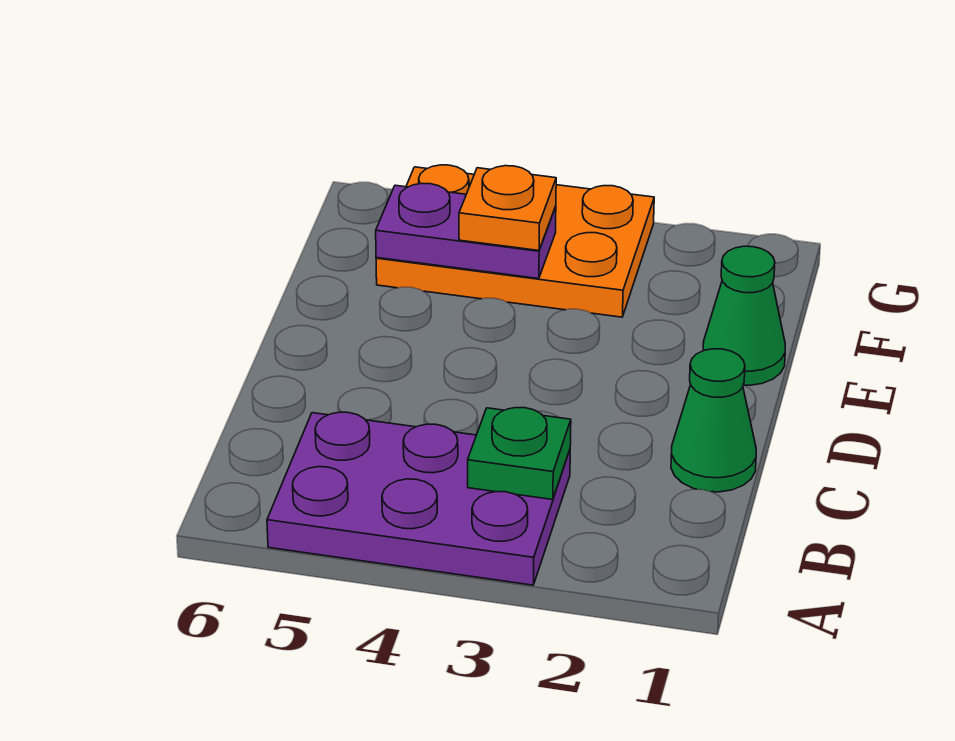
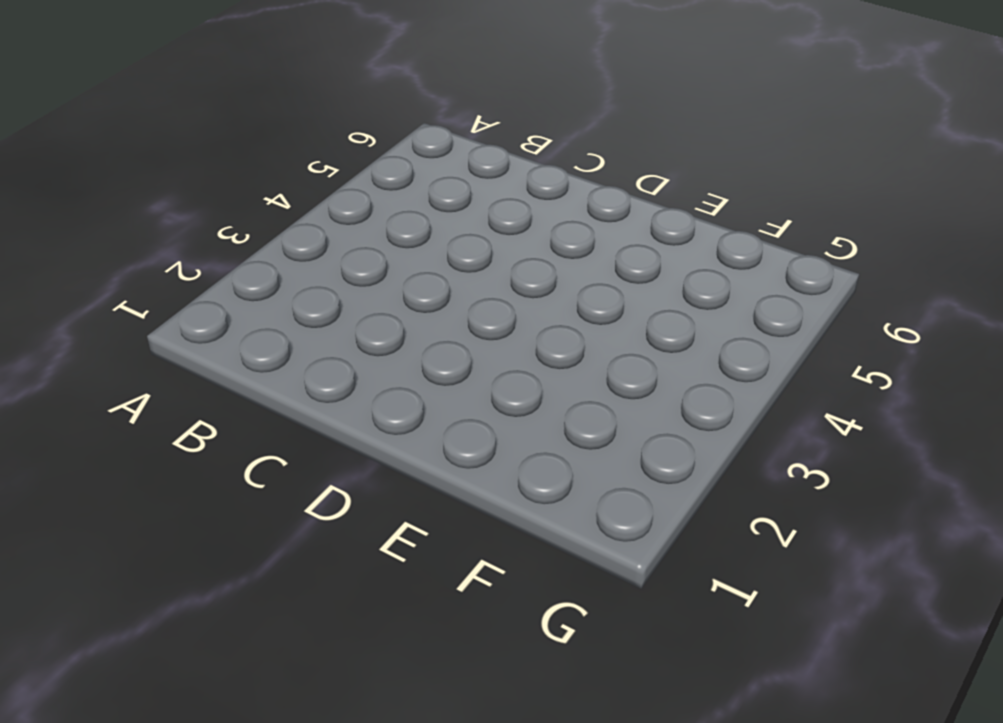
none -> purple plate A3:B5 level 1
none -> green cone C1 level 1

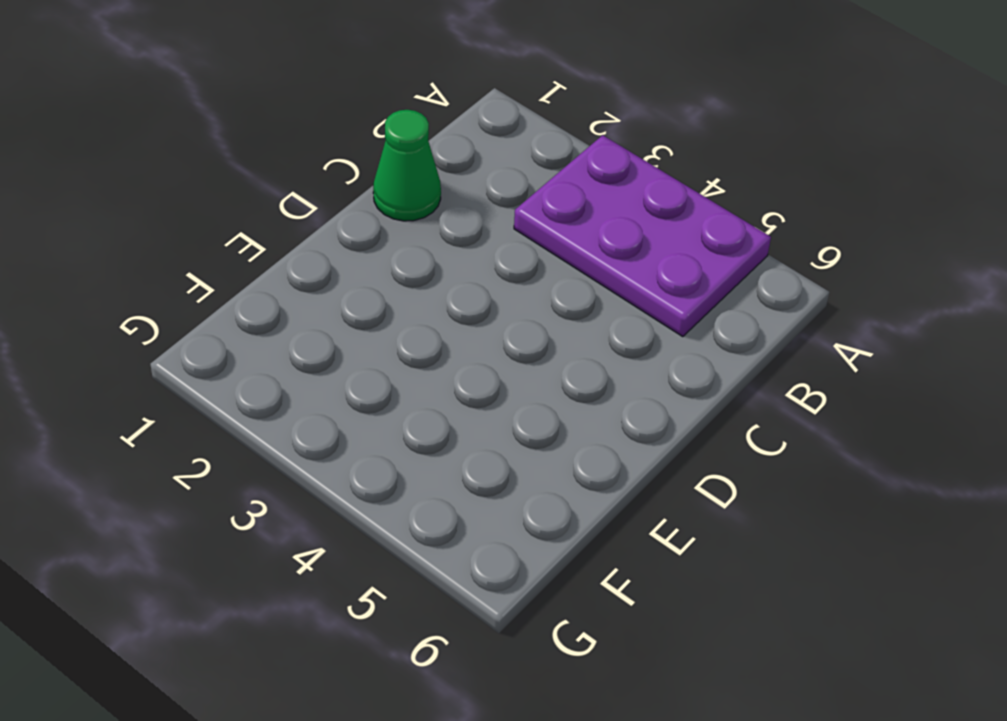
none -> green cone E1 level 1
none -> orange plate F3:G5 level 1

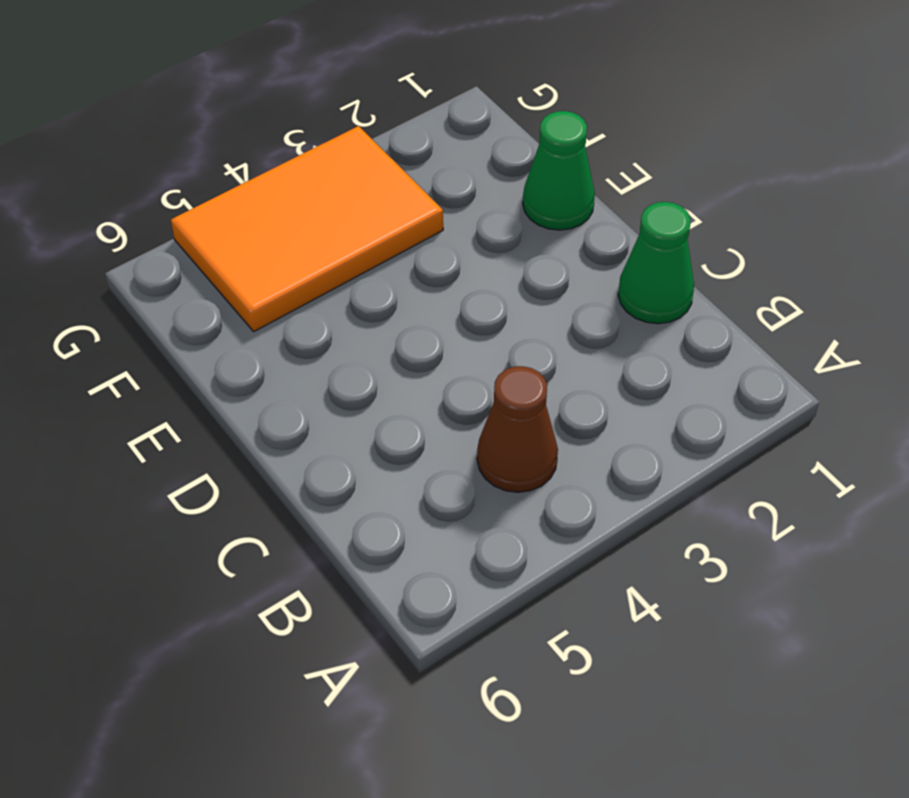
brown cone B4 level 1 -> purple plate A3:B5 level 1
orange tile F3:G5 level 1 -> orange plate F3:G5 level 1
none -> green plate B3 level 2
none -> purple plate F4:F5 level 2

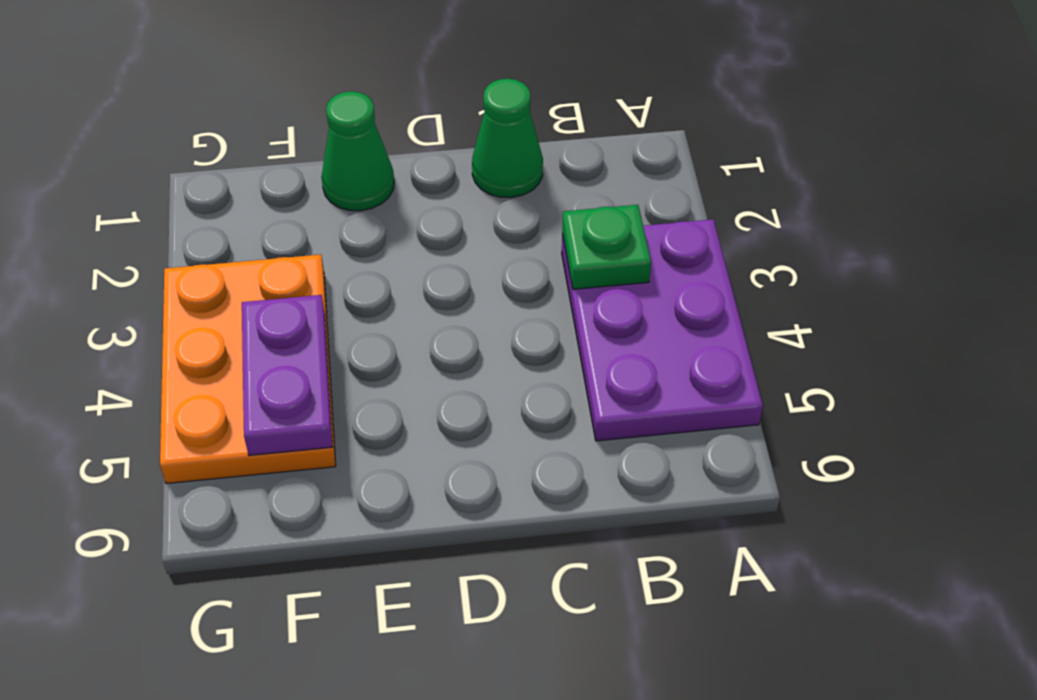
none -> orange plate F4 level 3

